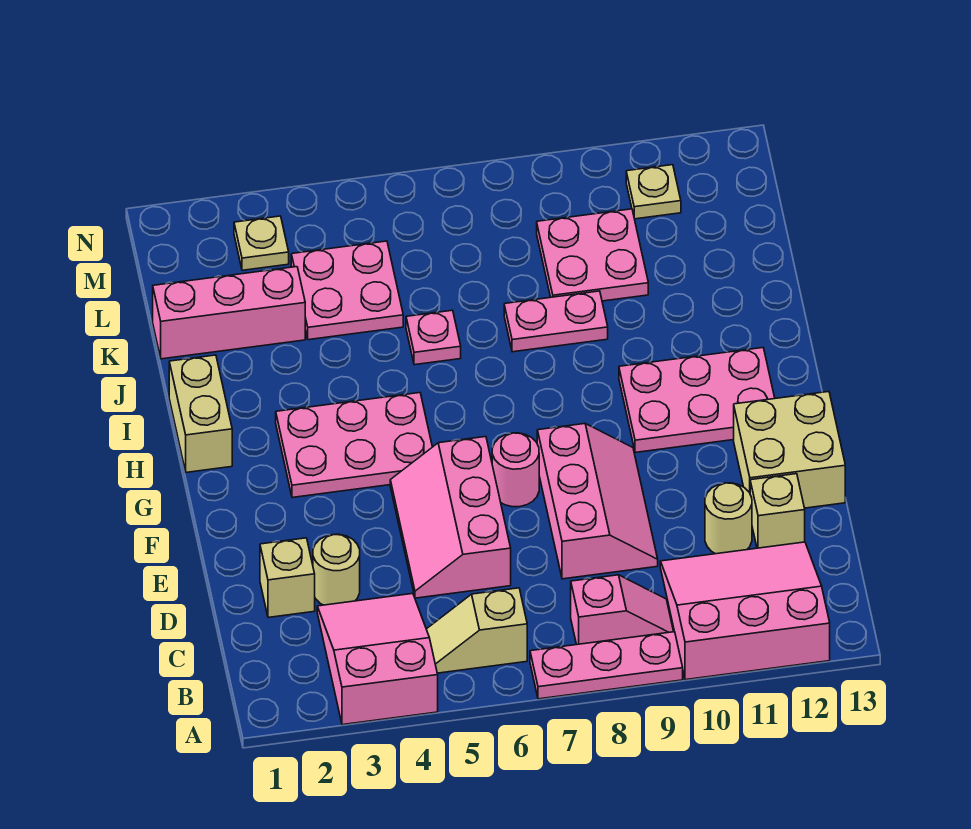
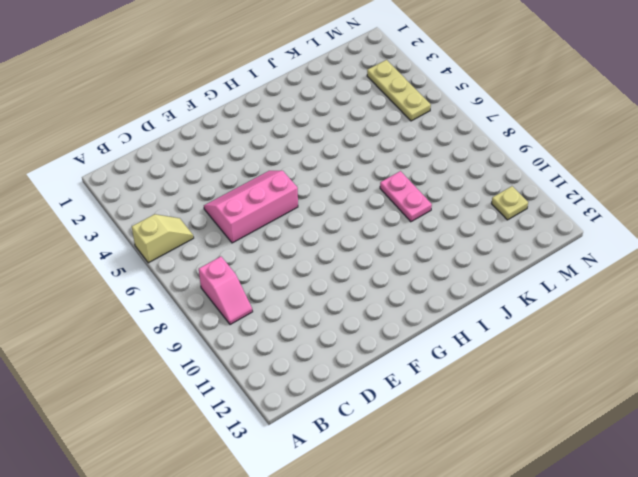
tan slope A5:B5 level 1 top A -> tan slope B5:B6 level 1 top 6
tan plate M3:M5 level 1 -> tan plate M3 level 1
none -> pink slope A3:C4 level 1 top A
none -> pink plate A7:A9 level 1
none -> pink slope A10:C12 level 1 top A

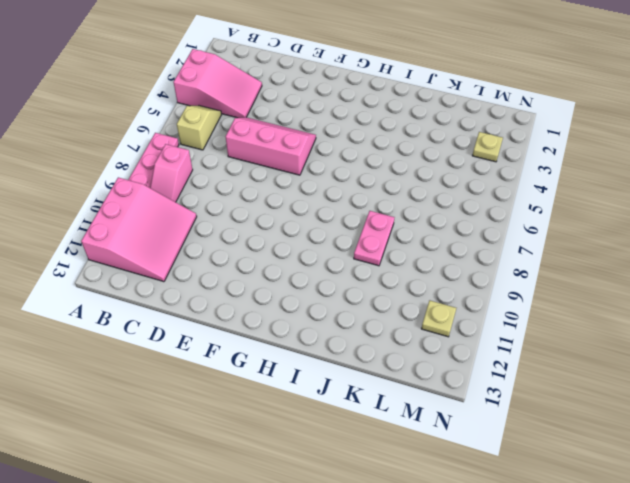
none -> tan brick D2 level 1
none -> tan round brick D3 level 1
none -> pink slope D8:F9 level 1 top 8

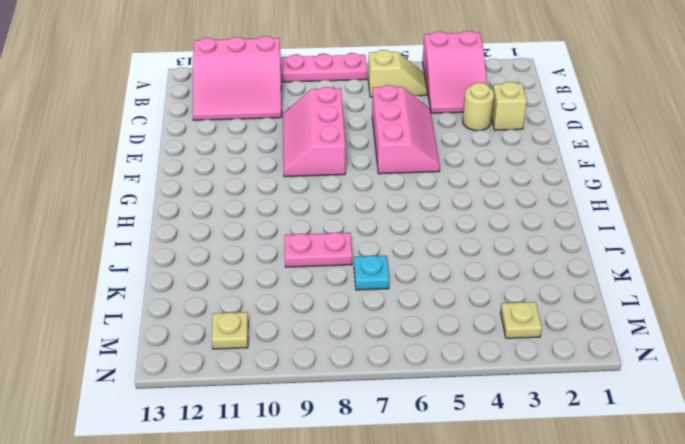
cyan plate K7 level 1 -> none
none -> pink slope B8:B9 level 1 top 8
none -> tan round brick D11 level 1
none -> tan brick D12 level 1

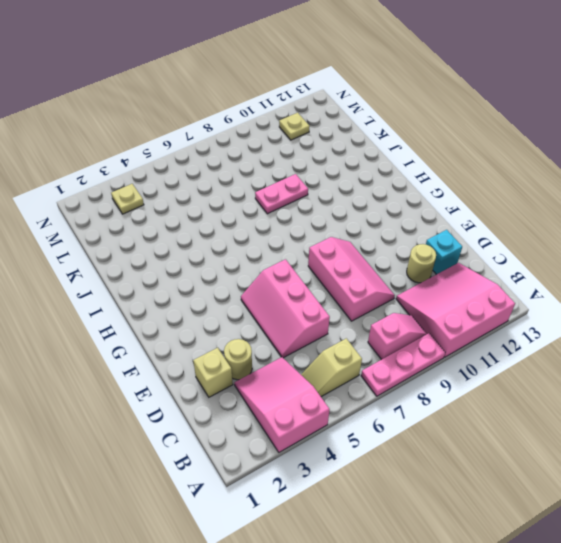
cyan brick D12 level 1 -> tan brick D12 level 1
none -> tan brick E12:F13 level 1
none -> pink round brick F7 level 1
none -> pink plate G3:H5 level 1

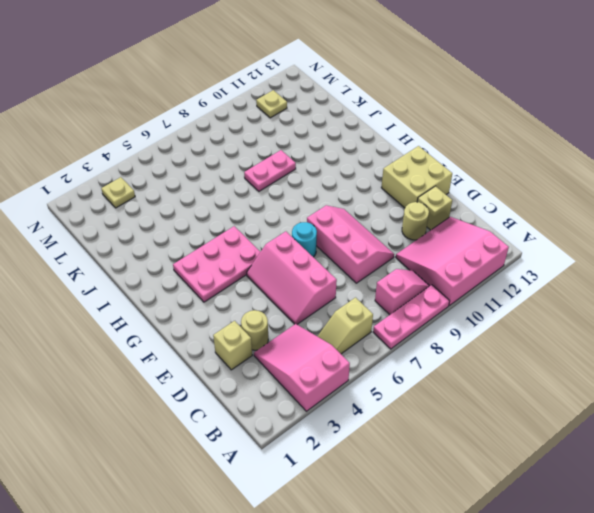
cyan round brick F7 level 1 -> pink round brick F7 level 1
none -> pink plate G10:H12 level 1
none -> tan brick H1:I1 level 1
none -> pink plate J6 level 1

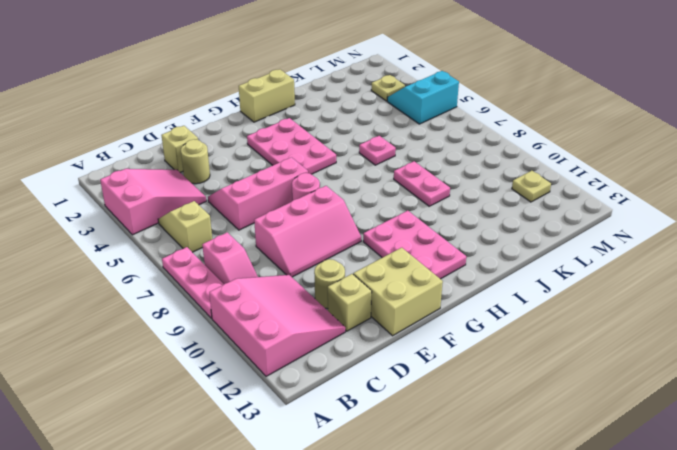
cyan slope M4:N5 level 1 top 5 -> none
none -> pink brick K1:K3 level 1
none -> pink plate K4:L5 level 1
none -> pink plate K9:L10 level 1

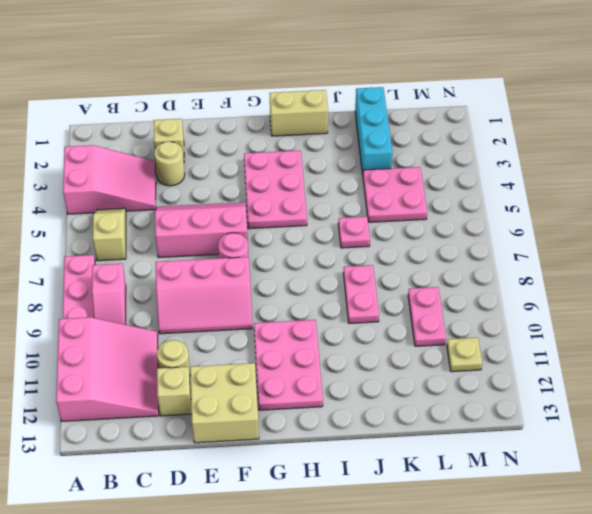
cyan brick K1:K3 level 1 -> pink brick K1:K3 level 1
pink plate L9:L10 level 1 -> pink plate K9:L10 level 1
none -> tan plate M3 level 1

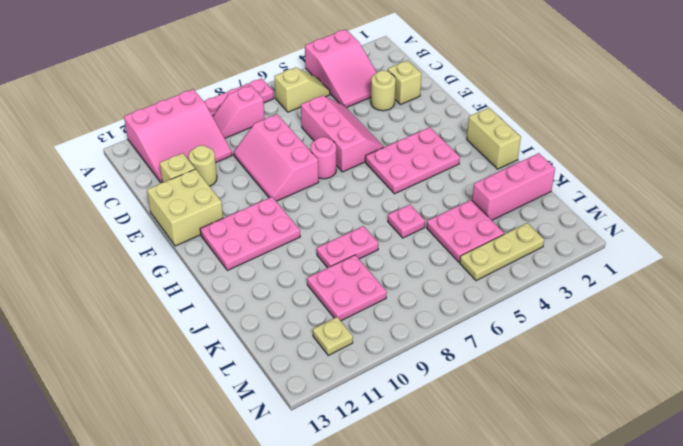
tan plate M3:M5 level 1 -> tan plate M3 level 1

